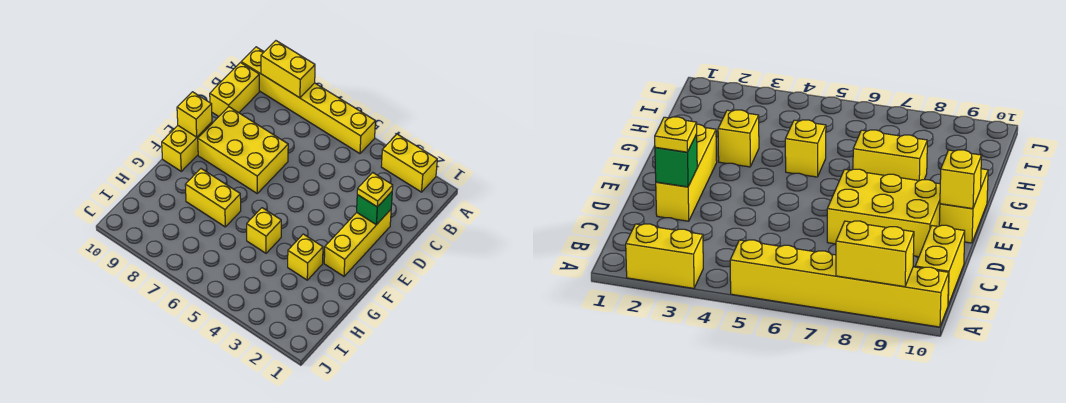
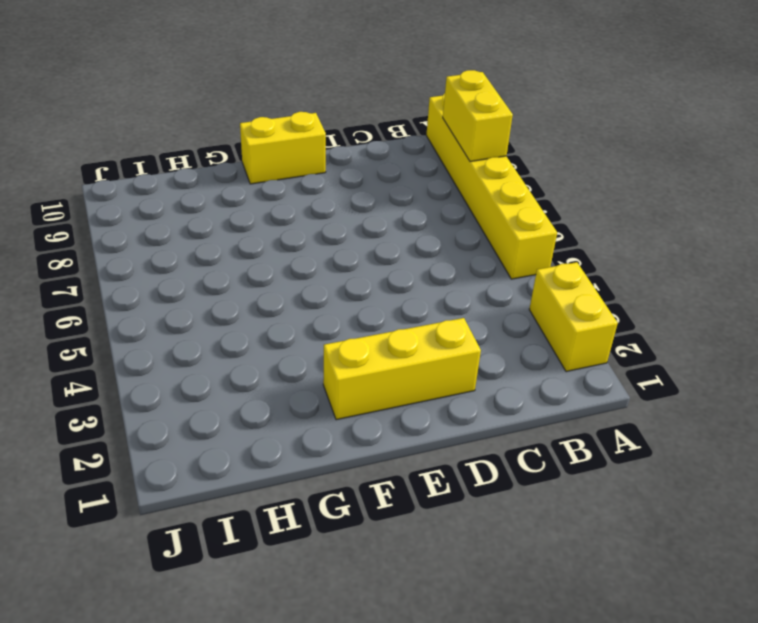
none -> yellow brick B10:C10 level 1
none -> yellow brick D7:E9 level 1
none -> yellow brick G3 level 1

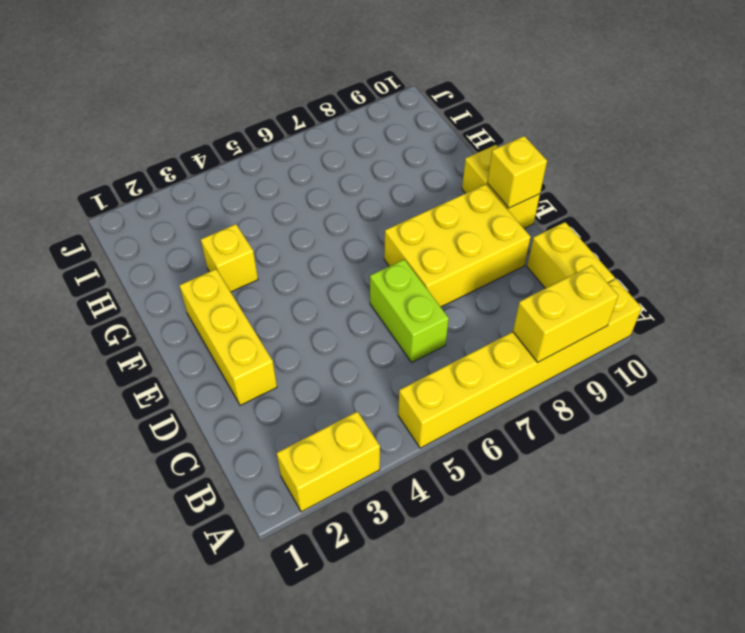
lime brick C6:D6 level 1 -> none
none -> yellow brick G5 level 1
none -> yellow brick G7:G8 level 1
none -> green brick D2 level 2

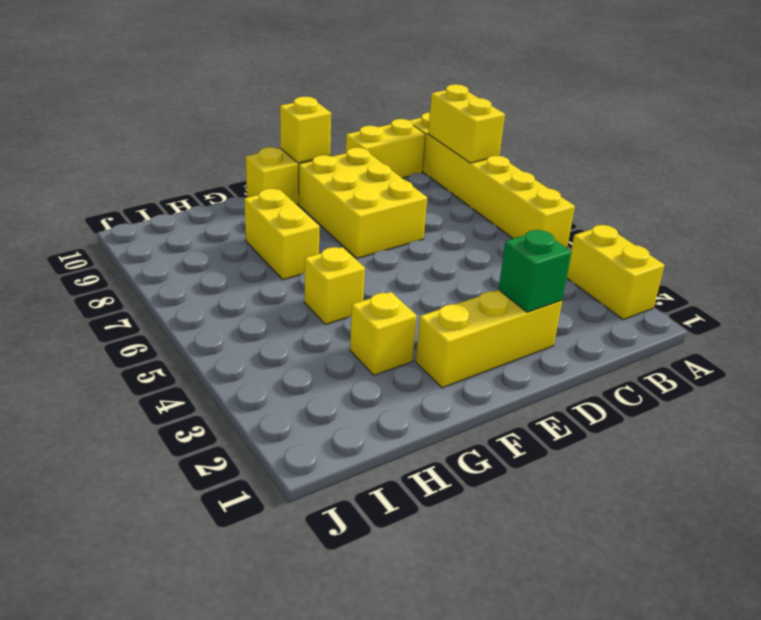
none -> yellow plate D2 level 3

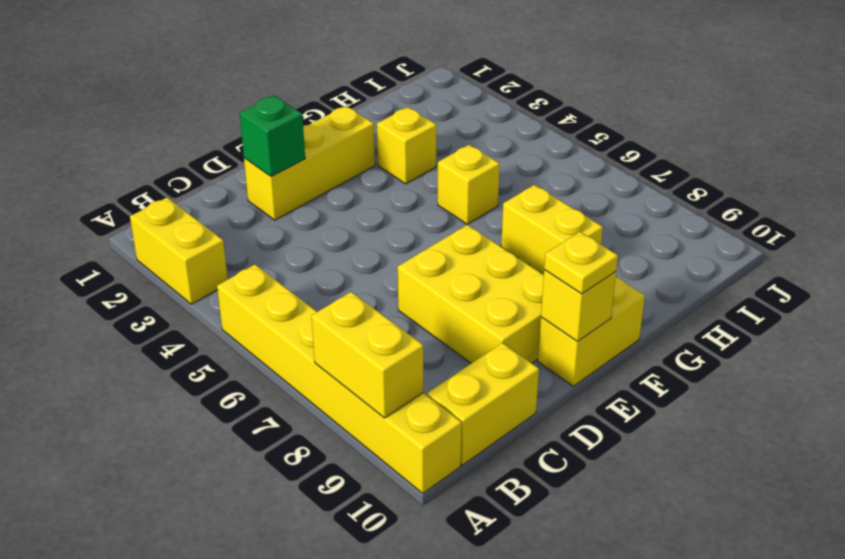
yellow plate E10 level 3 -> yellow plate D2 level 3

